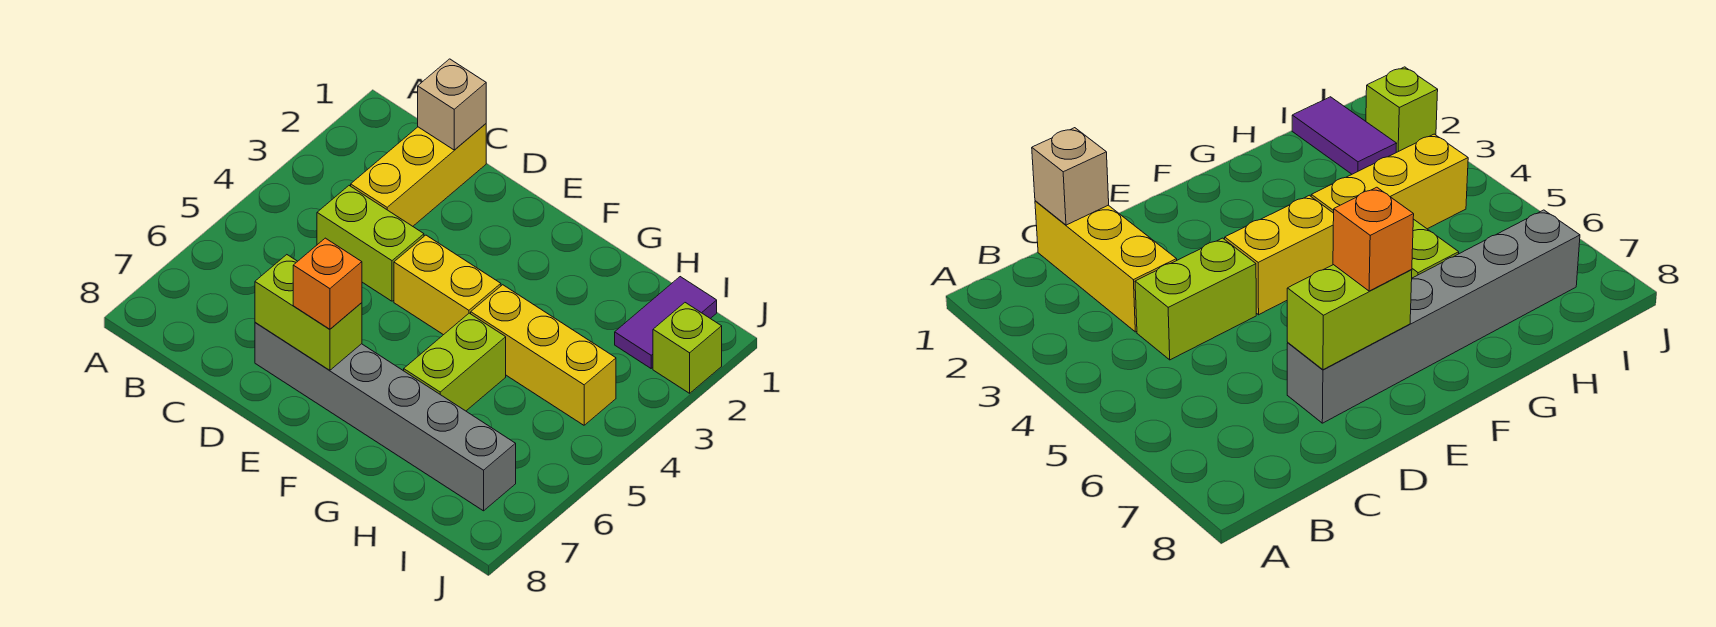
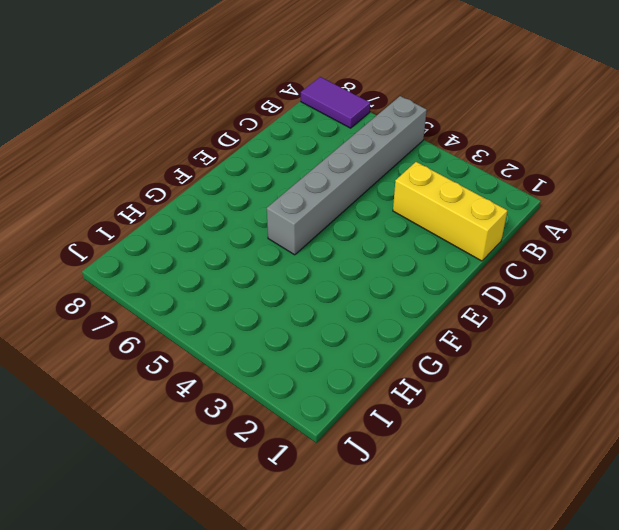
grey brick A5:F5 level 1 -> grey brick D7:I7 level 1
purple tile A7:A8 level 1 -> purple tile I1:I2 level 1
none -> lime brick C4:D4 level 1
none -> yellow brick E4:F4 level 1

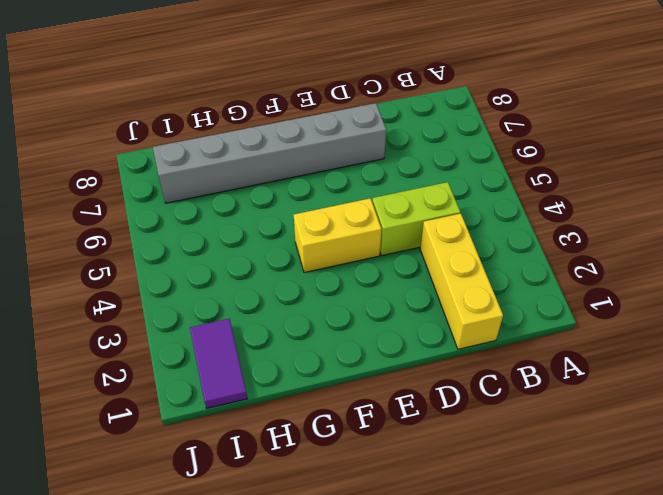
none -> yellow brick G4:I4 level 1
none -> lime brick G5:G6 level 1

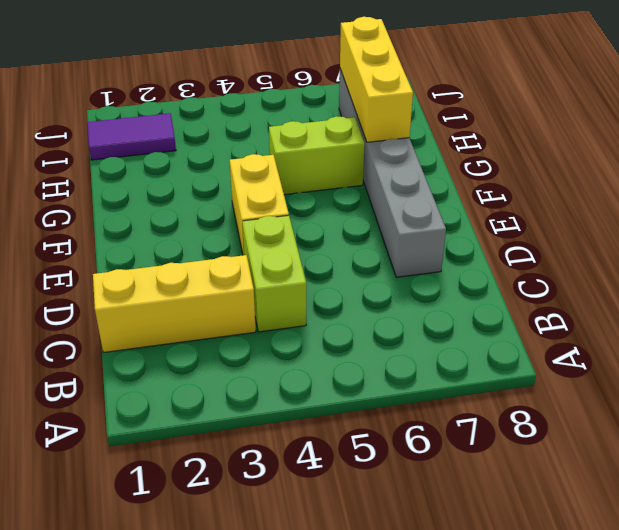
yellow brick G7:I7 level 2 -> yellow brick G4:I4 level 1
none -> lime brick J2 level 1
none -> tan brick C1 level 2

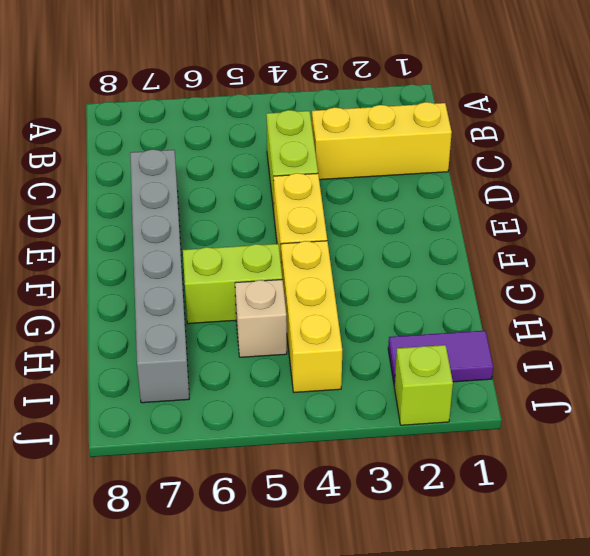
tan brick H5 level 1 -> tan brick C1 level 2
none -> lime brick D7:E7 level 2
none -> orange brick E7 level 3

